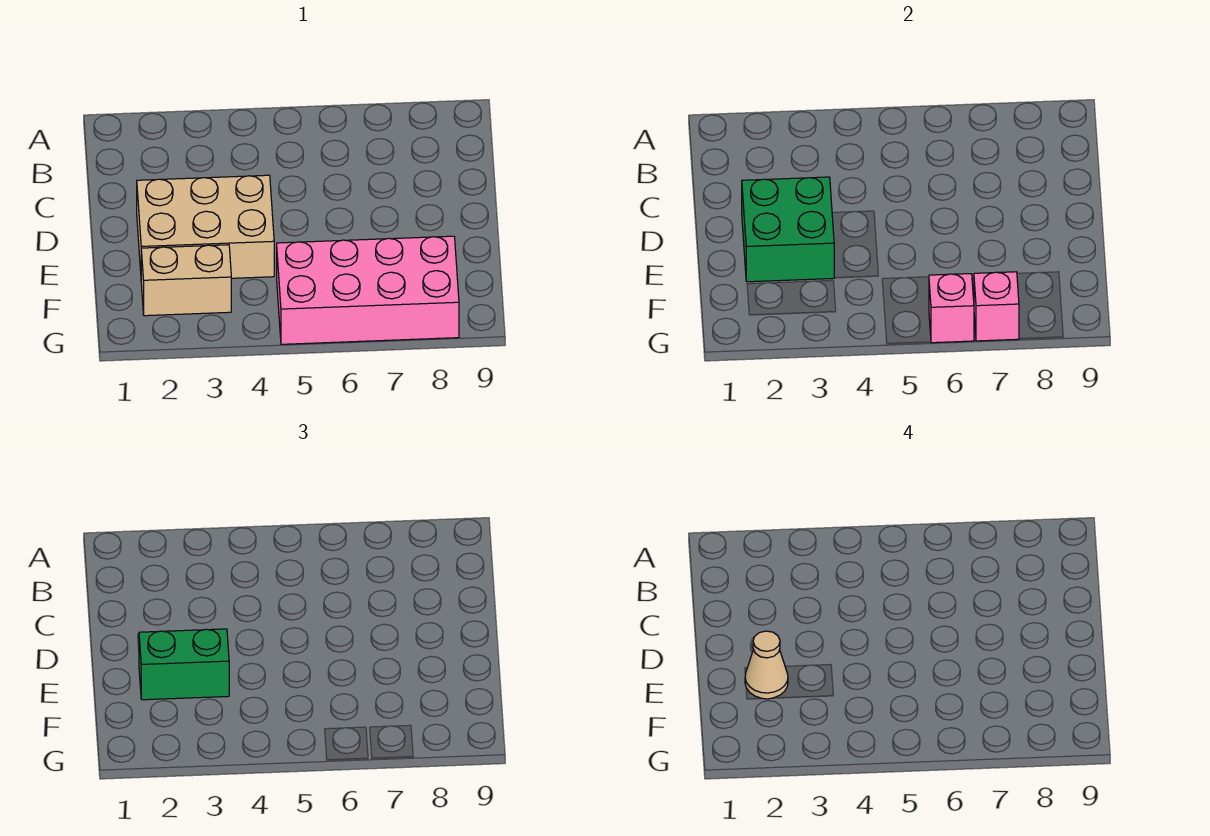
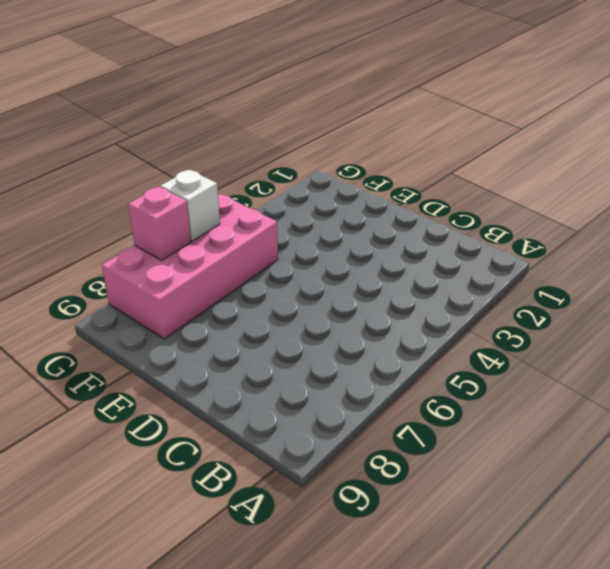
white brick G6 level 2 -> pink brick G6 level 2
none -> tan brick D2:E4 level 1
none -> tan brick F2:F3 level 1

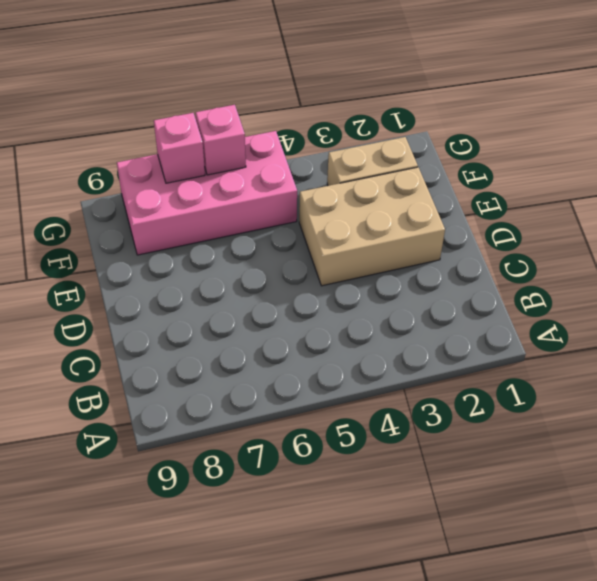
none -> green brick D2:E3 level 2
none -> green brick E2:E3 level 3

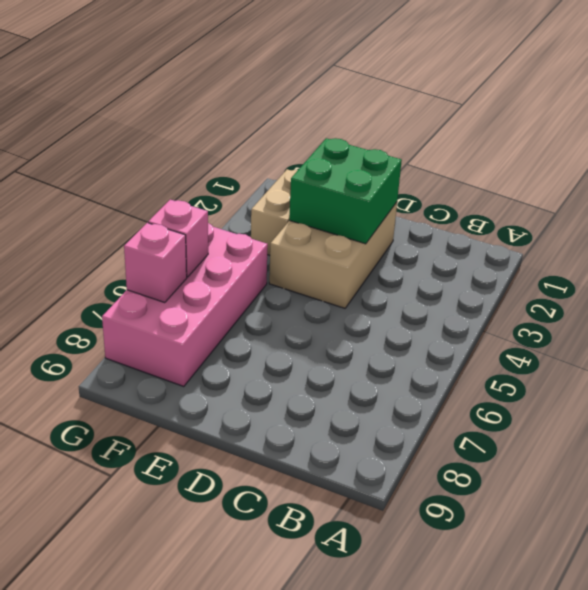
none -> green brick E2:E3 level 3
none -> tan cone E2 level 4

